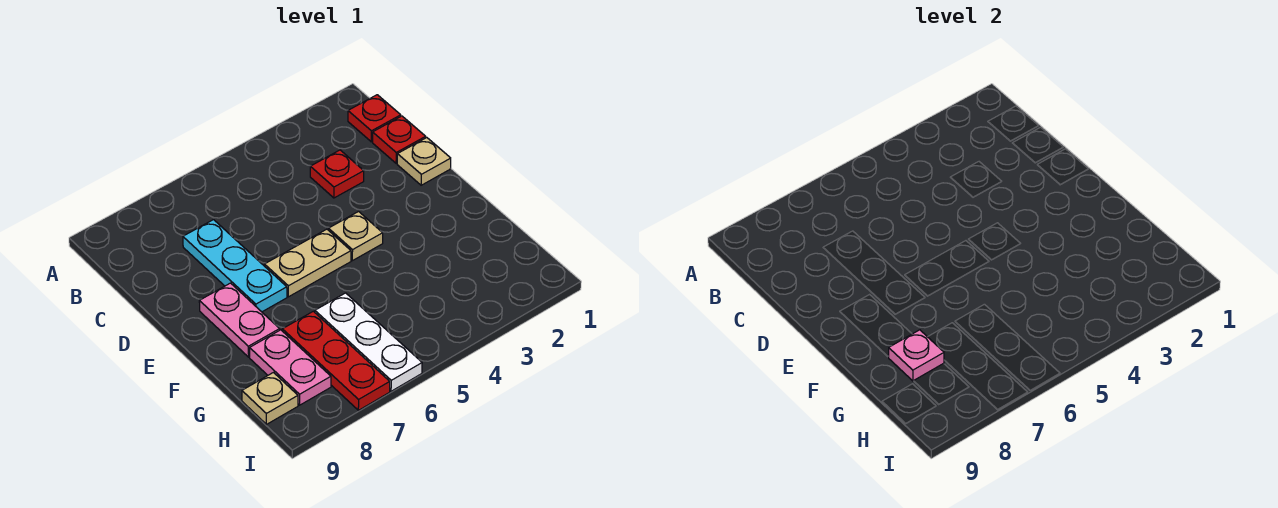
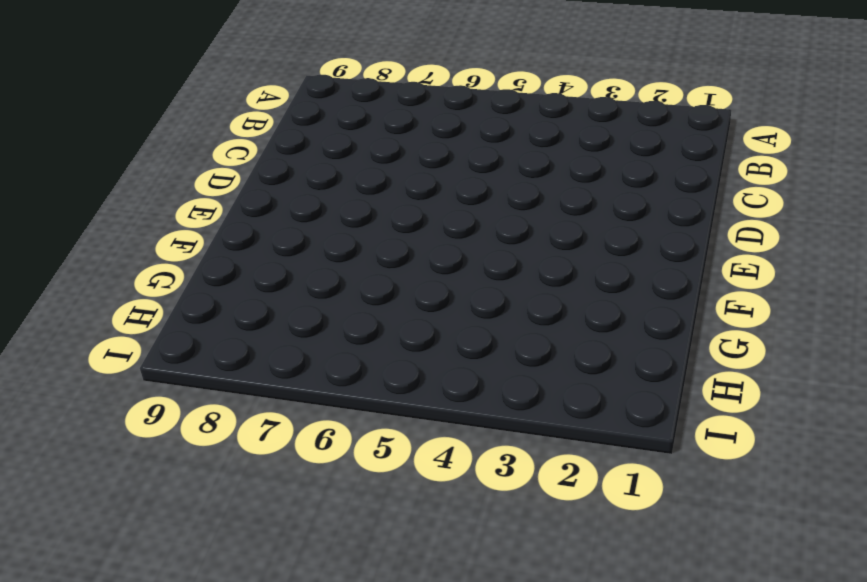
none -> red plate B1 level 1
none -> red plate C1 level 1
none -> red plate C3 level 1

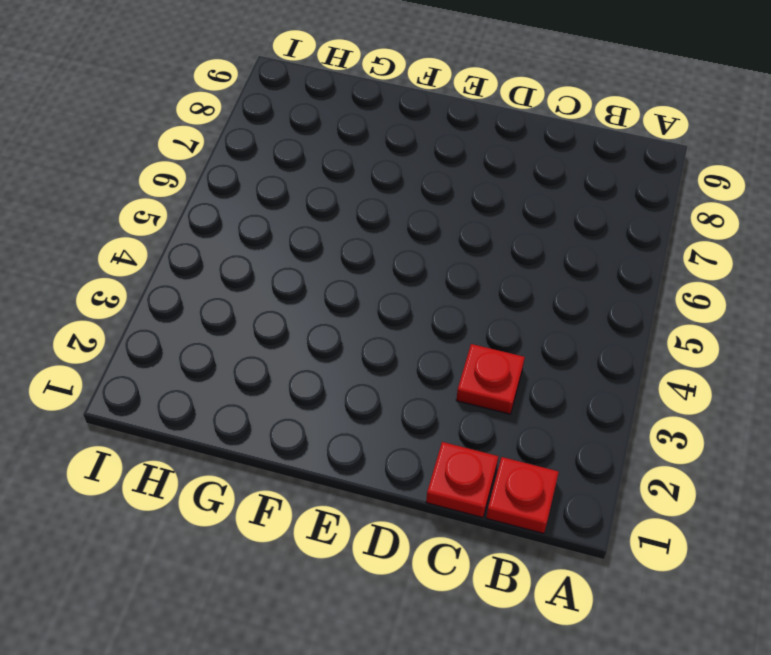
none -> cyan plate C7:E7 level 1
none -> tan plate D1 level 1
none -> tan plate E4 level 1

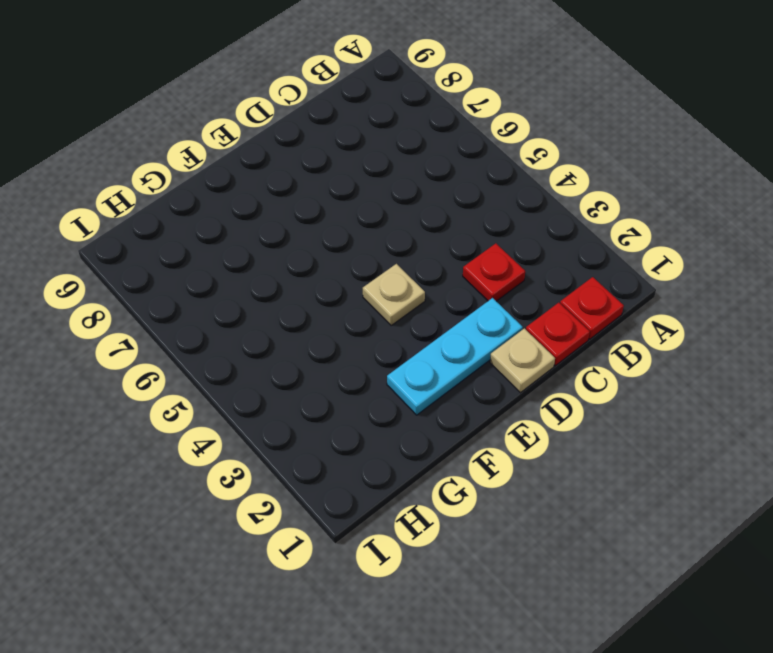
cyan plate D2:F2 level 1 -> cyan plate C7:E7 level 1
none -> tan plate E5:E6 level 1
none -> pink plate E8:F8 level 1
none -> white plate G6:I6 level 1

